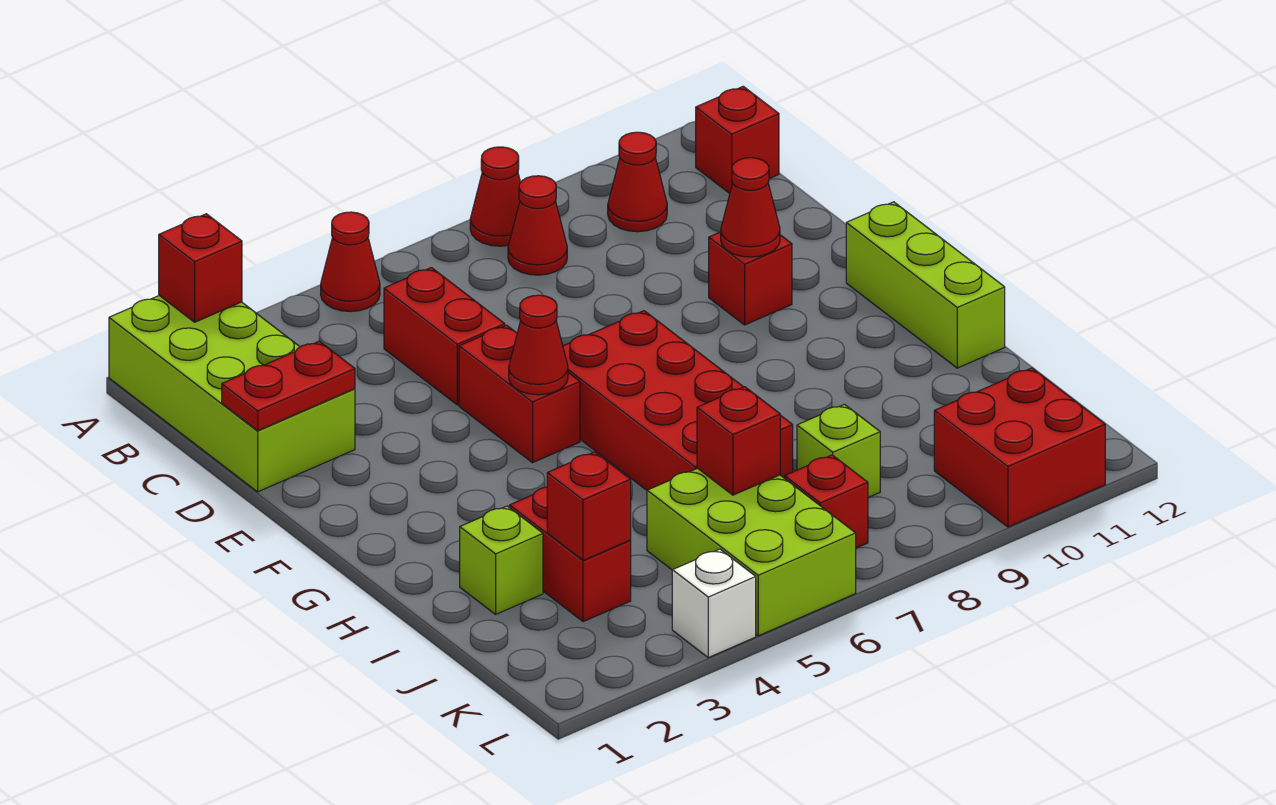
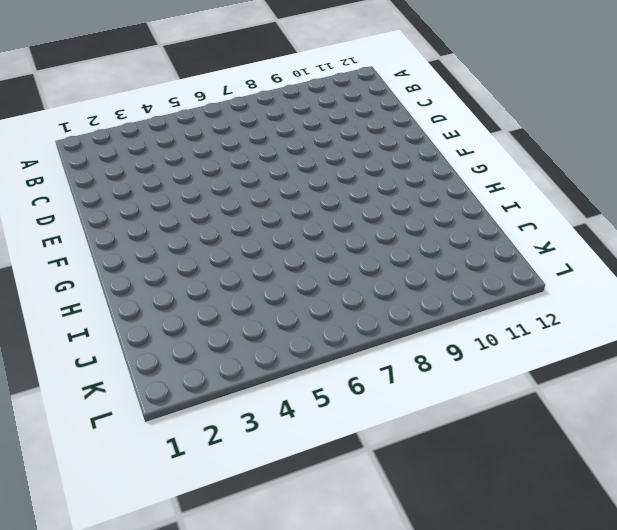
none -> lime brick A1:D2 level 1
none -> red cone A5 level 1
none -> red cone A8 level 1

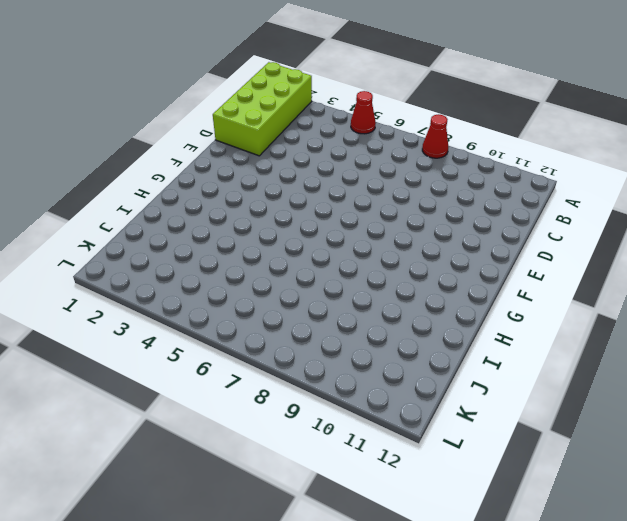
none -> red cone B8 level 1
none -> red cone B10 level 1
none -> red brick B12 level 1

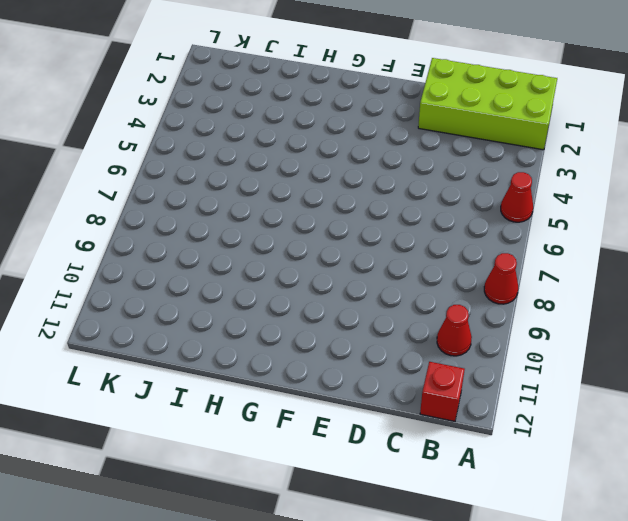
none -> red cone B8 level 1
none -> red brick C5:D5 level 1
none -> red brick E5:F5 level 1

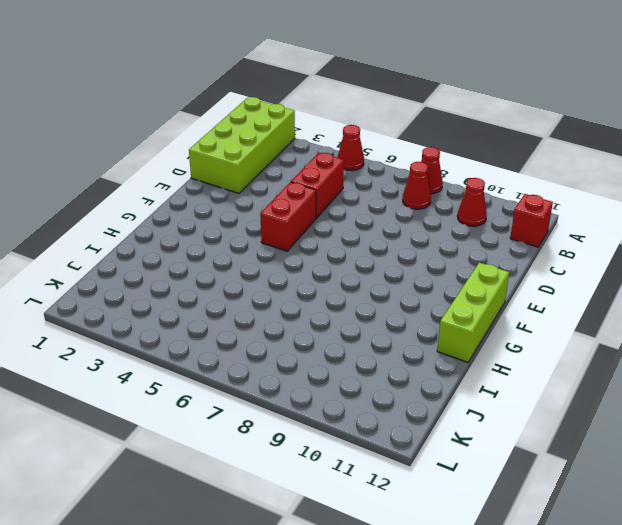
none -> red brick E10 level 1
none -> red brick F6:I7 level 1
none -> lime brick I2 level 1

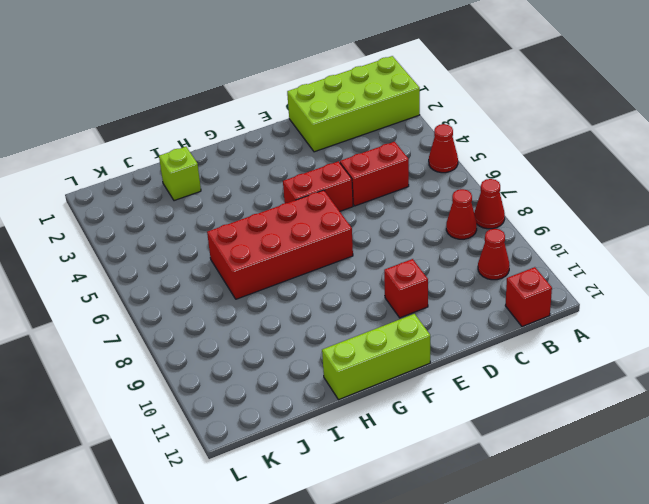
none -> red brick I3:J3 level 1
none -> lime brick J5:L6 level 1
none -> lime brick J8 level 1

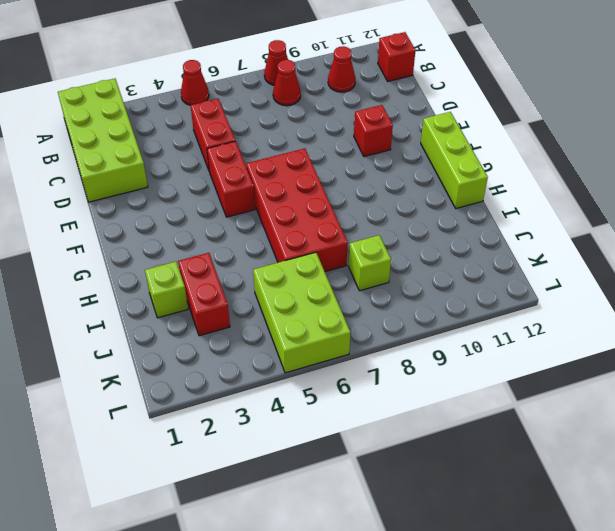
none -> red brick K7 level 1
none -> red brick K10:L11 level 1
none -> white brick L4 level 1

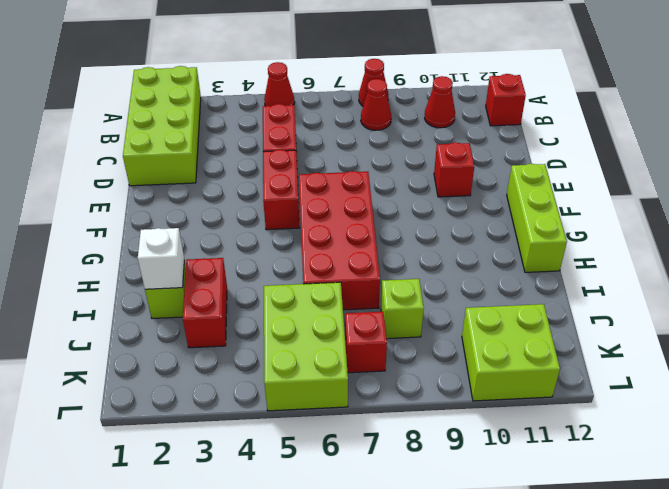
white brick I2 level 2 -> white brick L4 level 1
lime brick K10:L11 level 1 -> red brick K10:L11 level 1
none -> red brick A2 level 2
none -> red plate D1:D2 level 2
none -> red cone E10 level 2

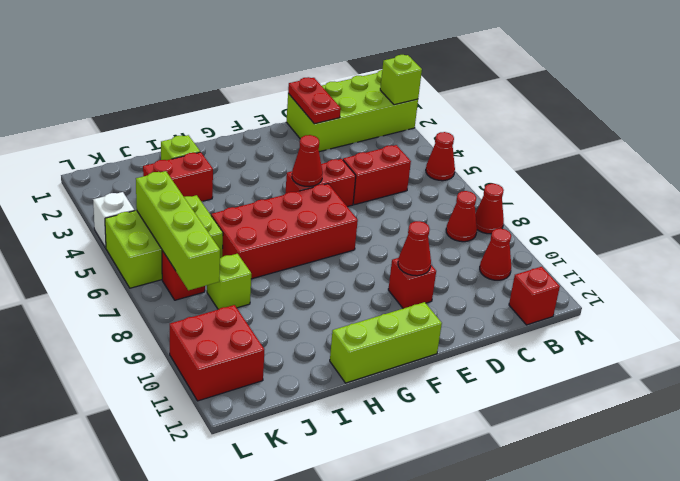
lime brick A2 level 2 -> red brick A2 level 2
lime brick K5:K8 level 2 -> none
none -> red brick J3 level 2
none -> red brick J6 level 2

